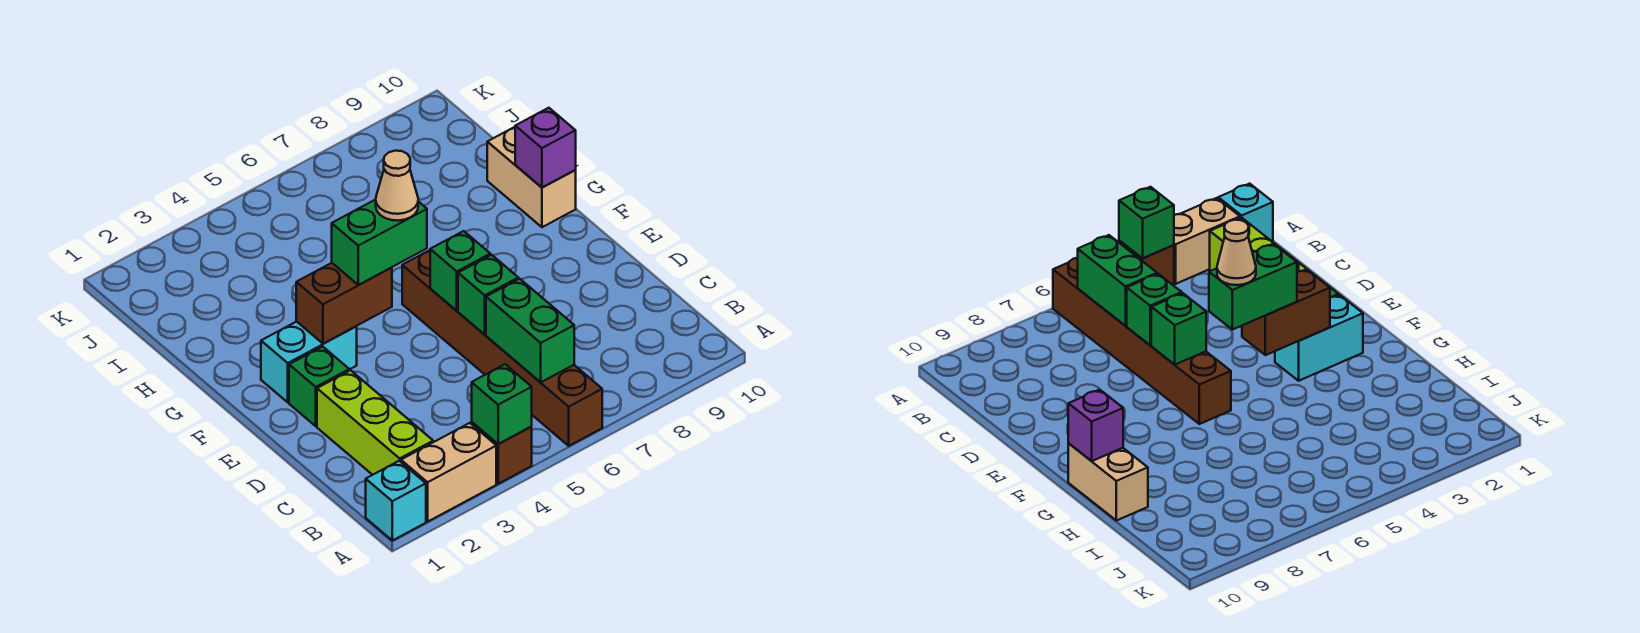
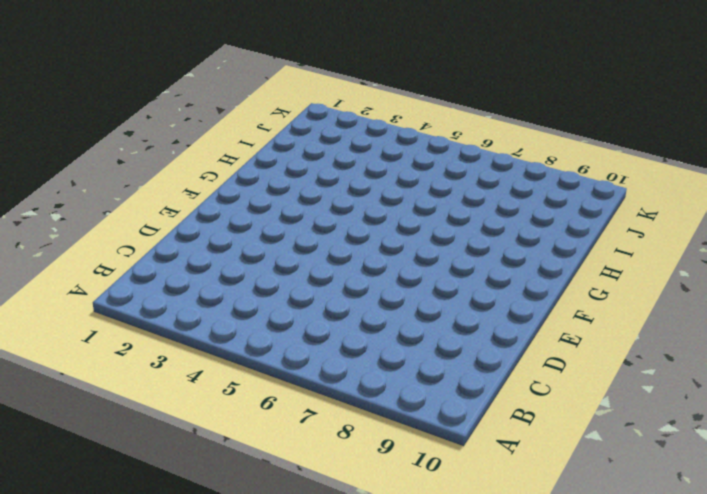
none -> cyan brick A1 level 1
none -> tan brick A2:A3 level 1
none -> brown brick A4 level 1

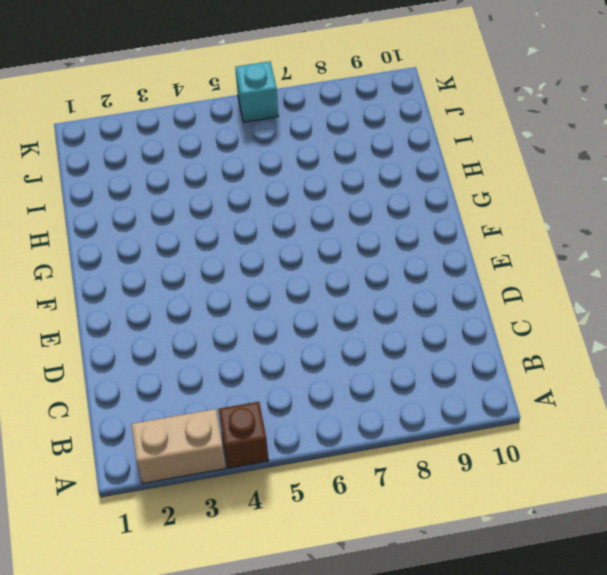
cyan brick K6 level 1 -> cyan brick A1 level 1
none -> brown brick A6:F6 level 1
none -> lime brick B2:D2 level 1
none -> green brick E2 level 1

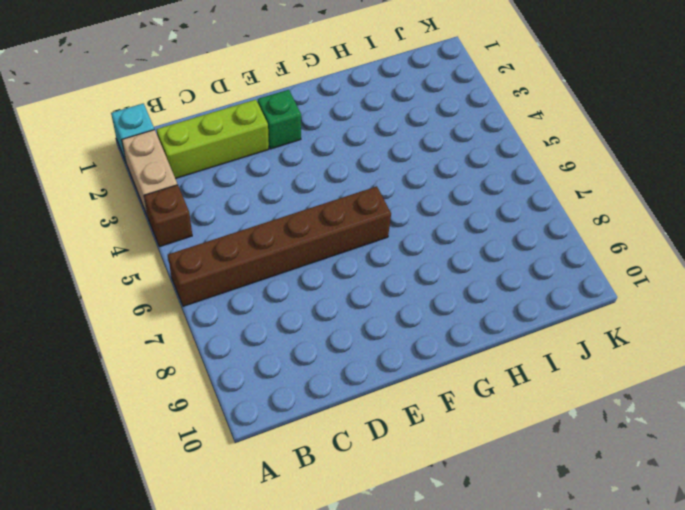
none -> cyan brick F2:F3 level 1
none -> tan brick G10:H10 level 1
none -> green brick A4 level 2

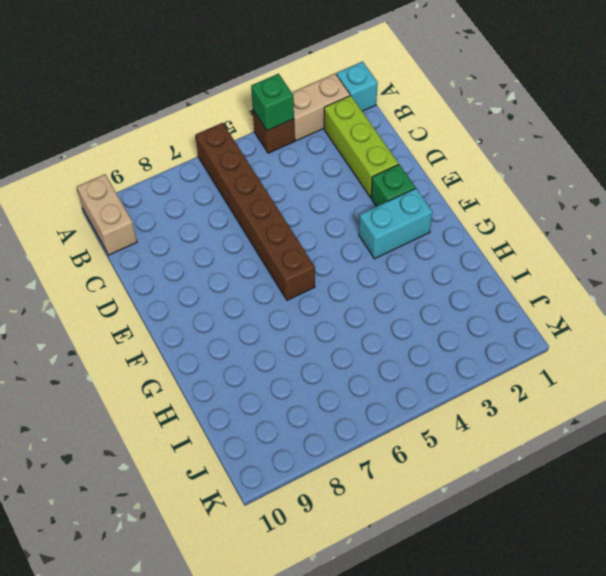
tan brick A10:B10 level 1 -> tan brick G10:H10 level 1
none -> green brick B6:C6 level 2
none -> green brick D6 level 2
none -> green brick E6 level 2

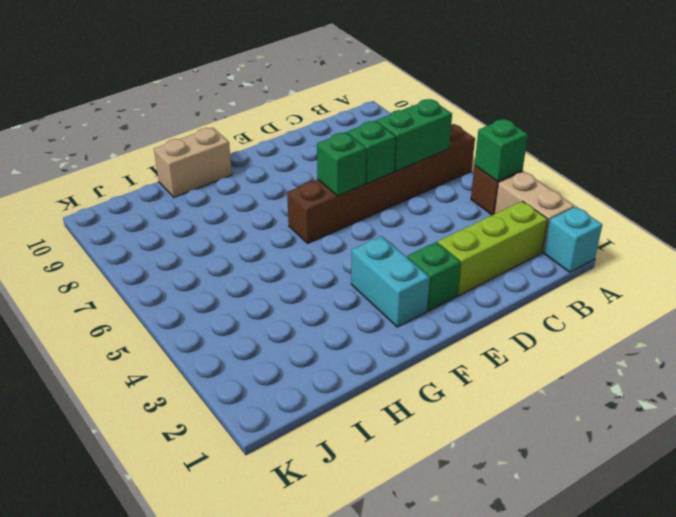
none -> brown brick F3:F4 level 2
none -> purple brick G10 level 2
none -> green brick F4:F5 level 3

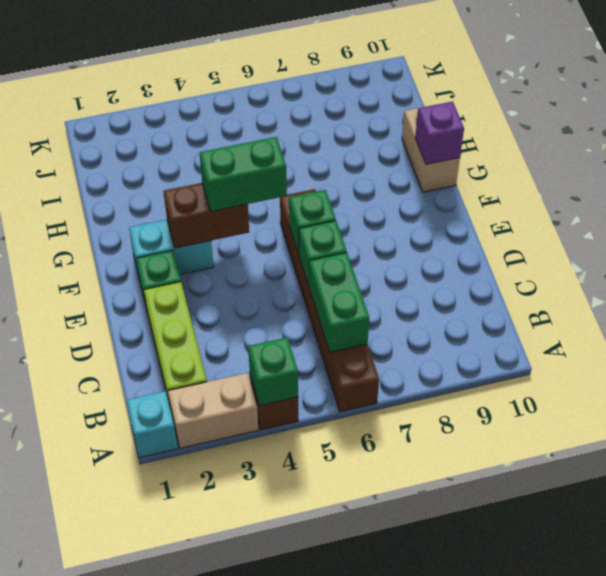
none -> tan cone F5 level 4

